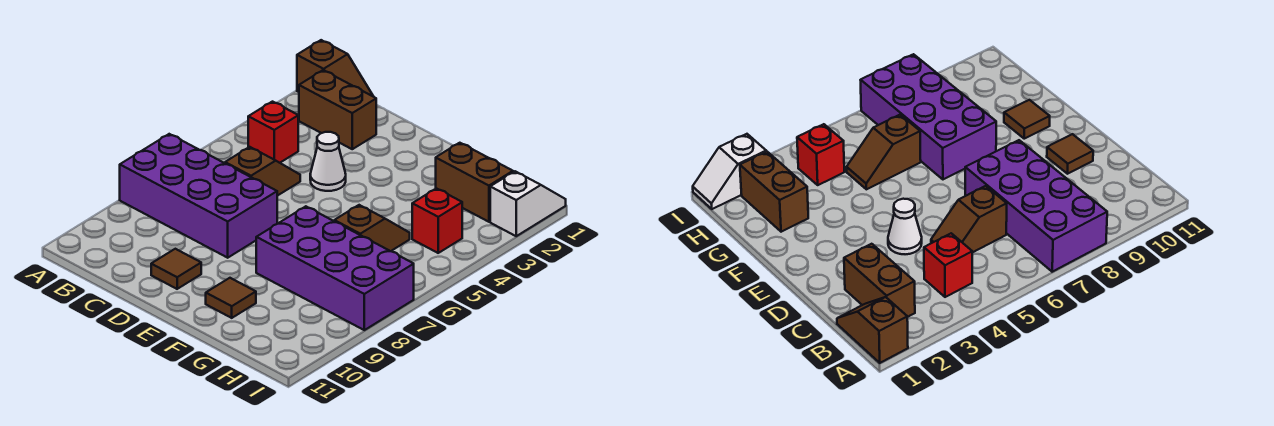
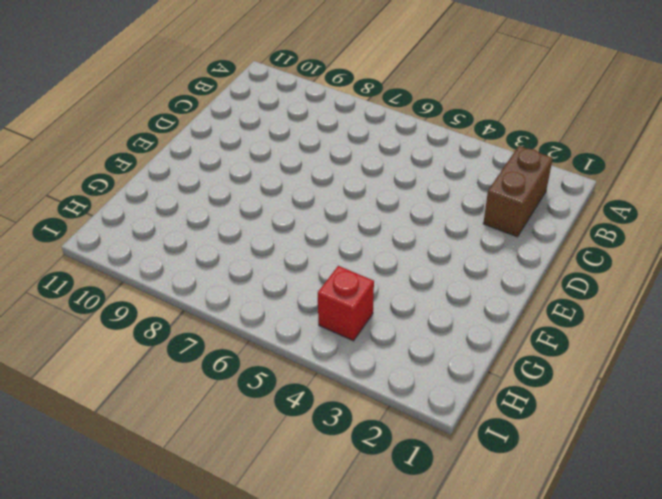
none -> brown slope A1:B1 level 1 top A
none -> purple brick A7:D8 level 1
none -> red brick B4 level 1

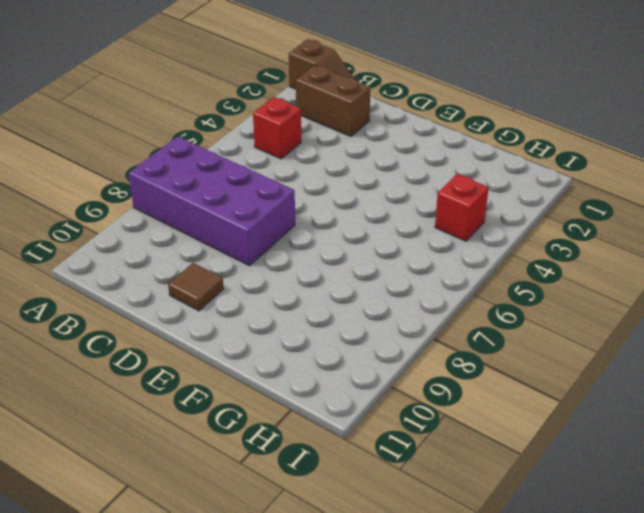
none -> brown slope C5:C6 level 1 top 6
none -> white cone D4 level 1
none -> purple brick F7:I8 level 1

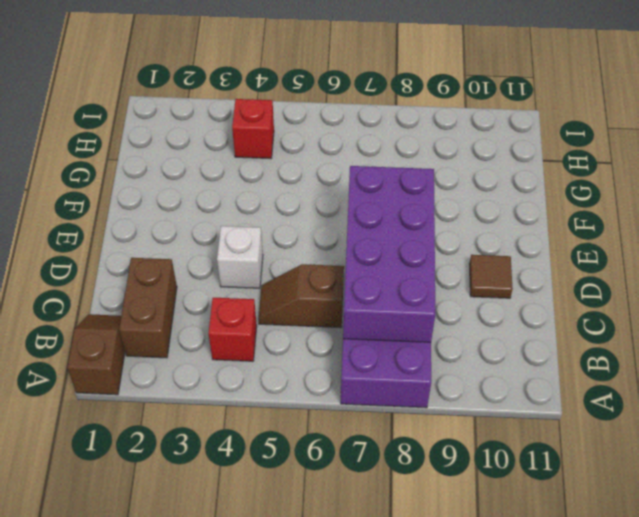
purple brick B7:E8 level 2 -> purple brick F7:I8 level 1
white brick D4 level 1 -> white cone D4 level 1
none -> brown tile F10 level 1
none -> brown brick G2:H2 level 1
none -> brown slope G5:G6 level 1 top 6

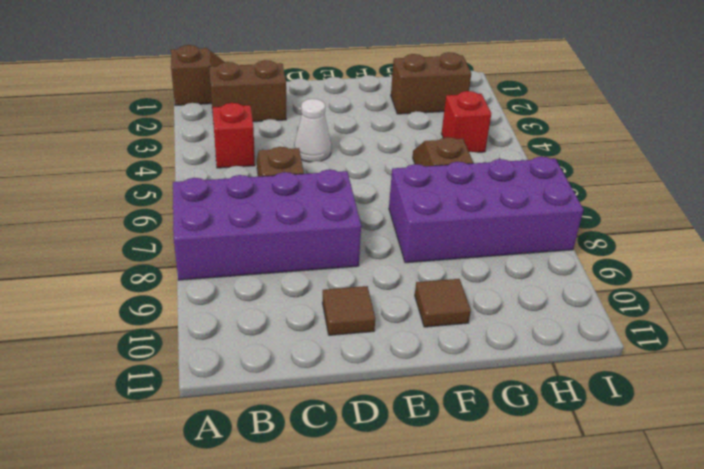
none -> white slope I1:I2 level 1 top 2

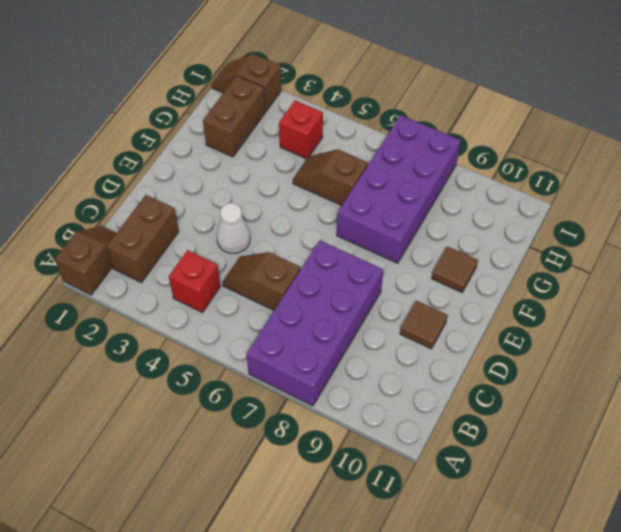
brown slope I1:I2 level 1 top 2 -> white slope I1:I2 level 1 top 2

